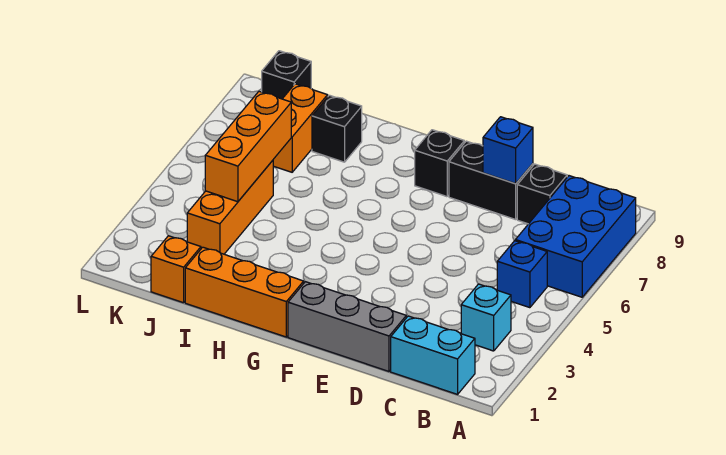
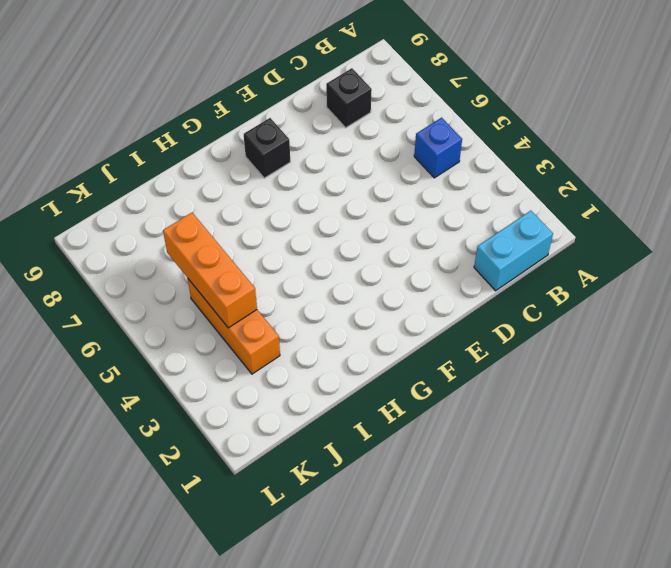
none -> blue brick A6:B8 level 1
none -> cyan brick B3 level 1
none -> grey brick D1:F1 level 1

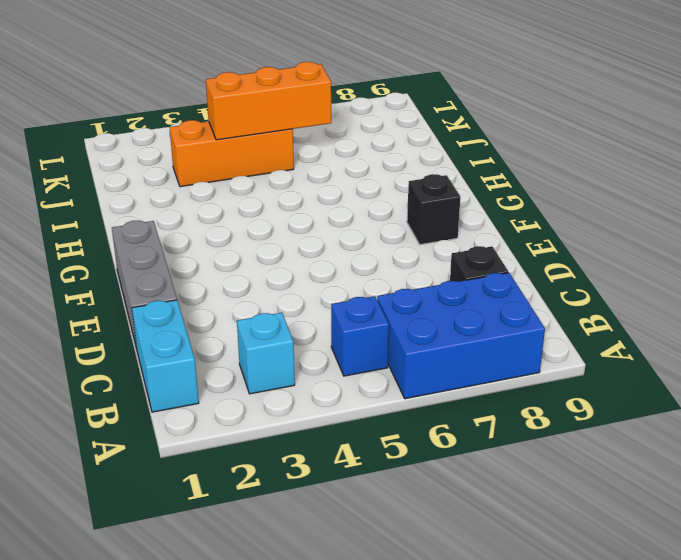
none -> black brick D8:E8 level 1
none -> orange brick G1:I1 level 1
none -> black brick I8 level 1

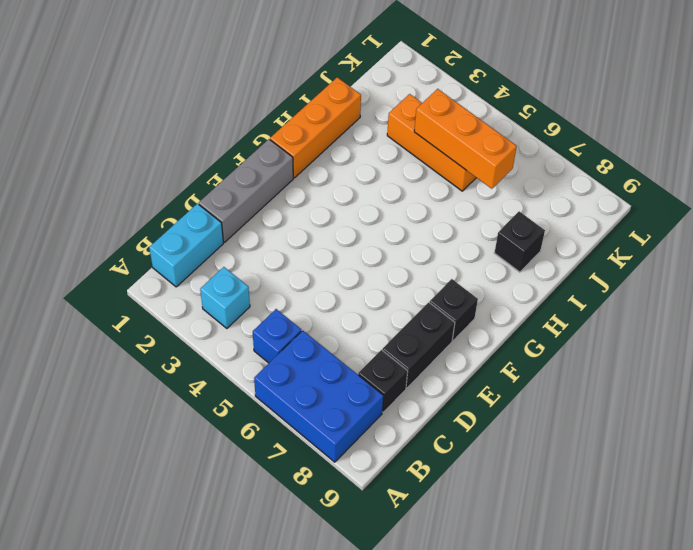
none -> orange brick J1 level 1
none -> orange brick J7:J8 level 1
none -> black brick K9 level 1

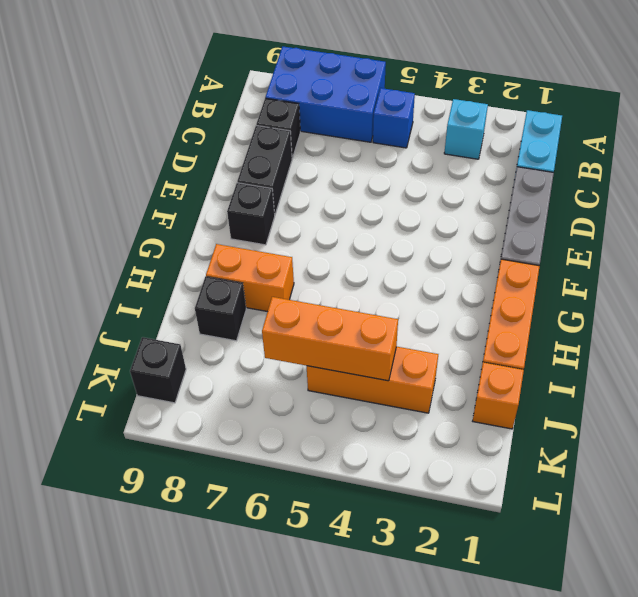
orange brick H7:H8 level 1 -> orange brick J7:J8 level 1
none -> blue brick D8 level 2

